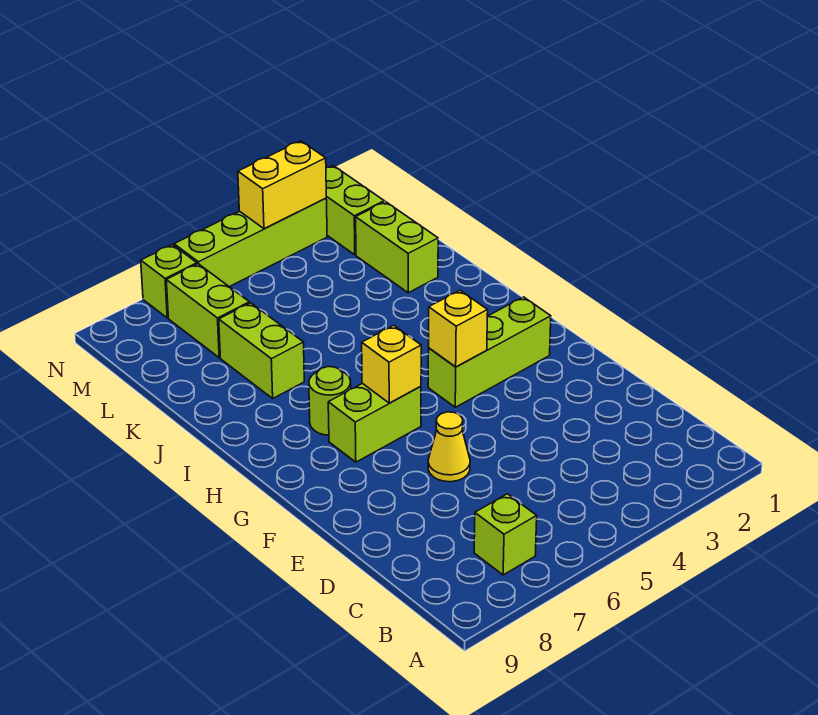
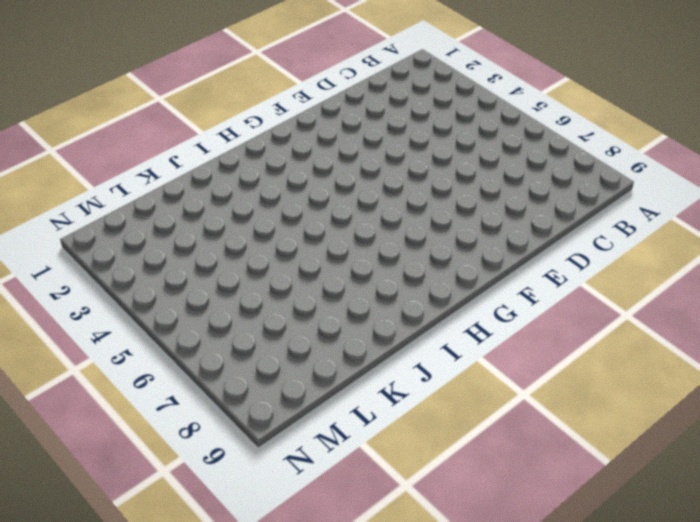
none -> lime brick B7 level 1
none -> yellow cone E6 level 1
none -> lime brick G2:G4 level 1

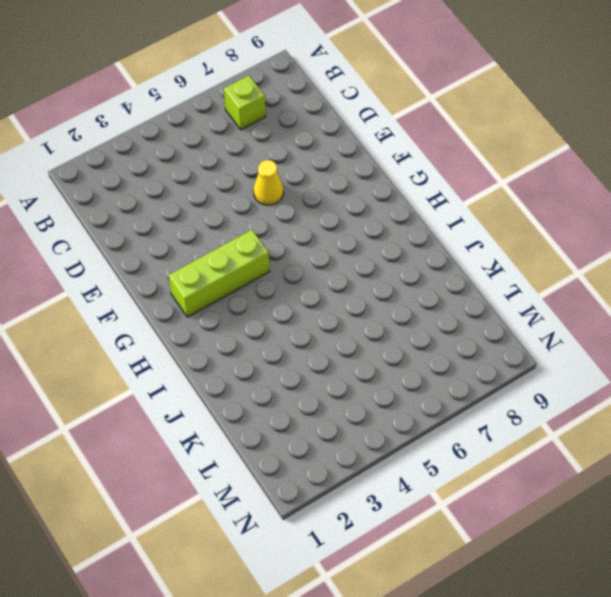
none -> lime brick G6:G7 level 1
none -> lime round brick H7 level 1
none -> lime brick J7:K7 level 1

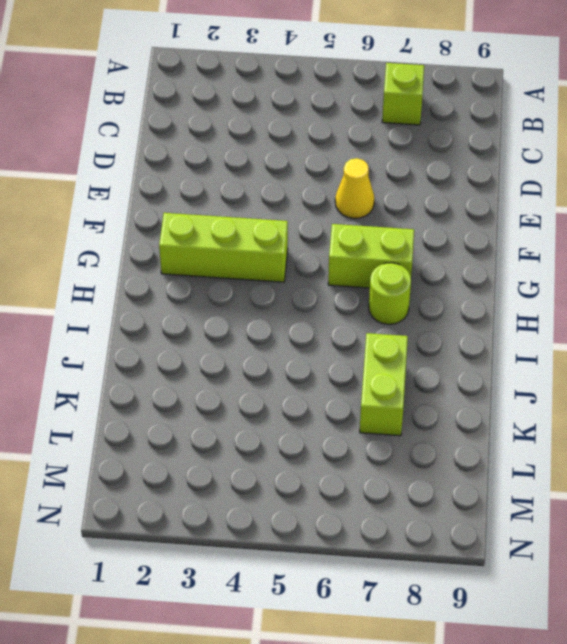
none -> lime brick K2:L2 level 1
none -> lime brick L7:M7 level 1
none -> lime brick M2:N2 level 1

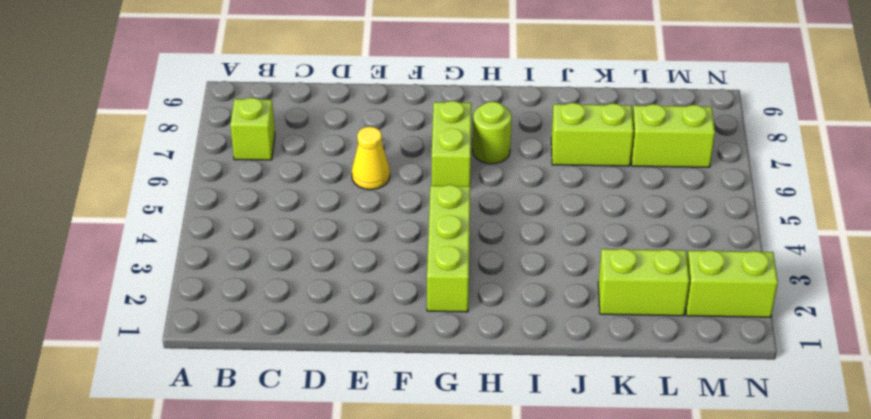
none -> lime brick N3:N6 level 1
none -> lime brick N7 level 1
none -> yellow brick G4 level 2

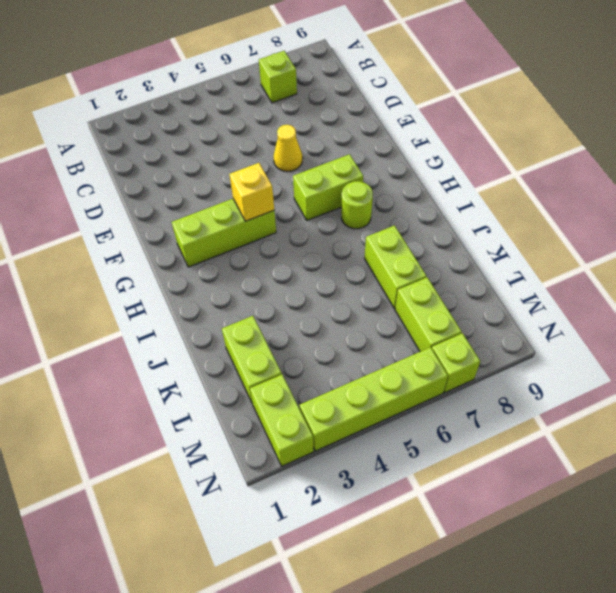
none -> yellow brick G6 level 2
none -> yellow brick N3:N4 level 2

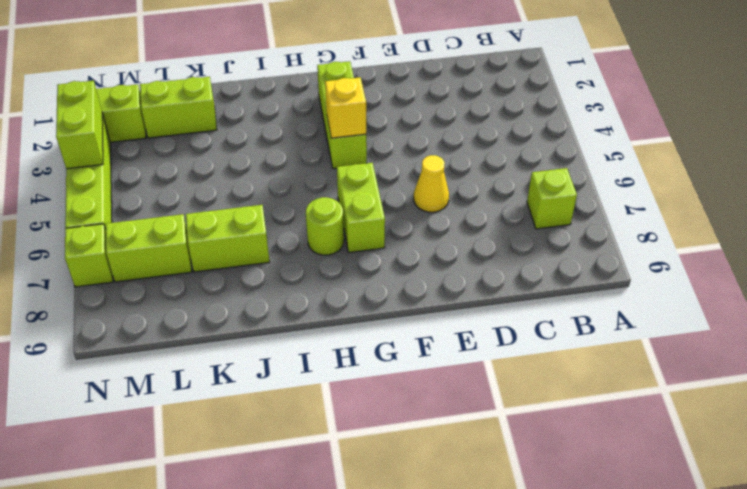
lime brick N3:N4 level 2 -> yellow brick N3:N4 level 2
none -> yellow brick G6 level 2

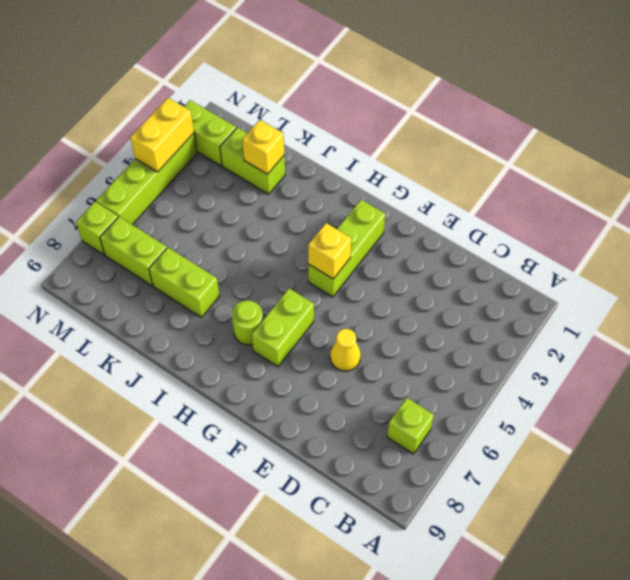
yellow brick K2 level 2 -> yellow brick G6 level 2

